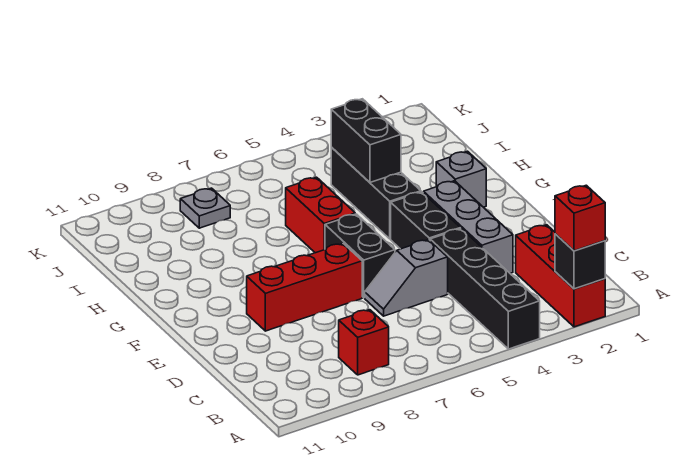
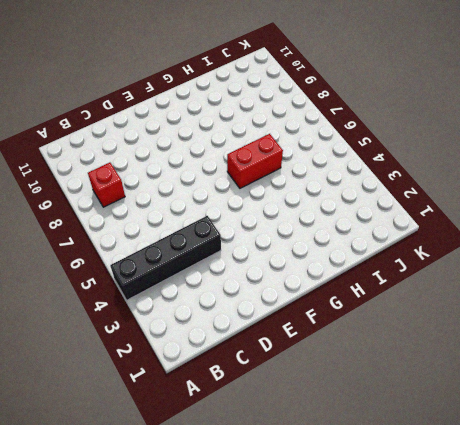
none -> red brick A2:C2 level 1
none -> grey brick D3:F3 level 1
none -> grey slope D5:D6 level 1 top 5

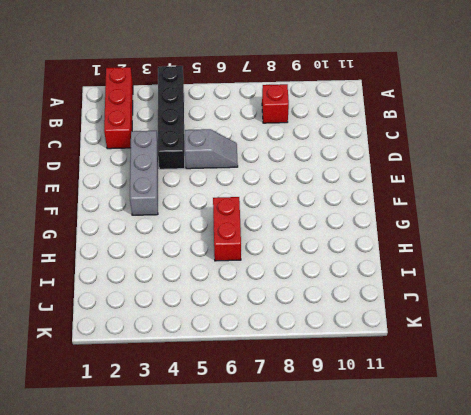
none -> black brick E4:F4 level 1
none -> black brick E6:F6 level 1
none -> red brick E7:E9 level 1

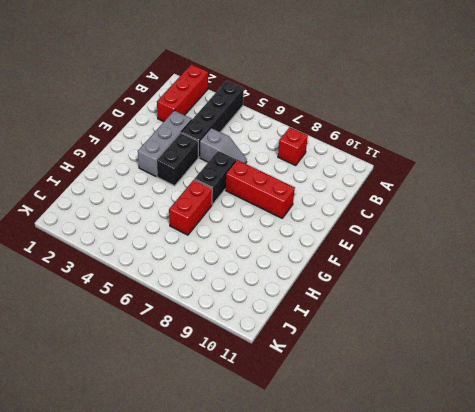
none -> grey brick G2 level 1
none -> black brick G4:I4 level 1
none -> grey plate J8 level 1

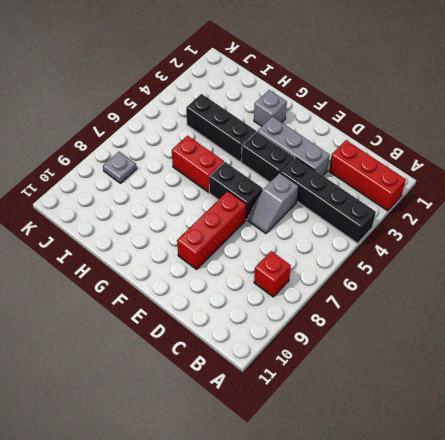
none -> black brick A2 level 2
none -> black brick H4:I4 level 2
none -> red brick A2 level 3

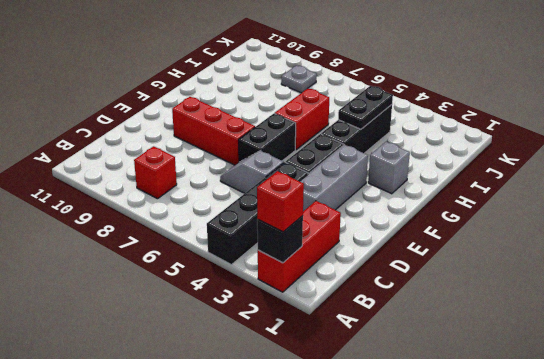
black plate H4:I4 level 2 -> black brick H4:I4 level 2

